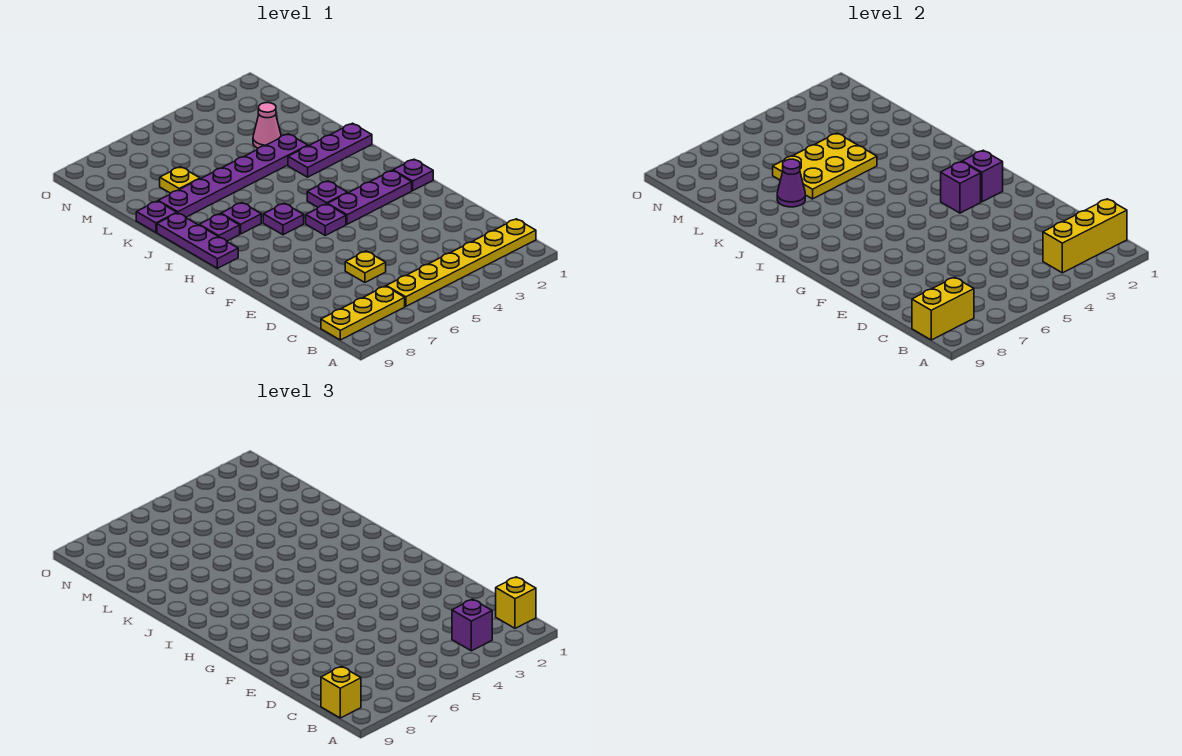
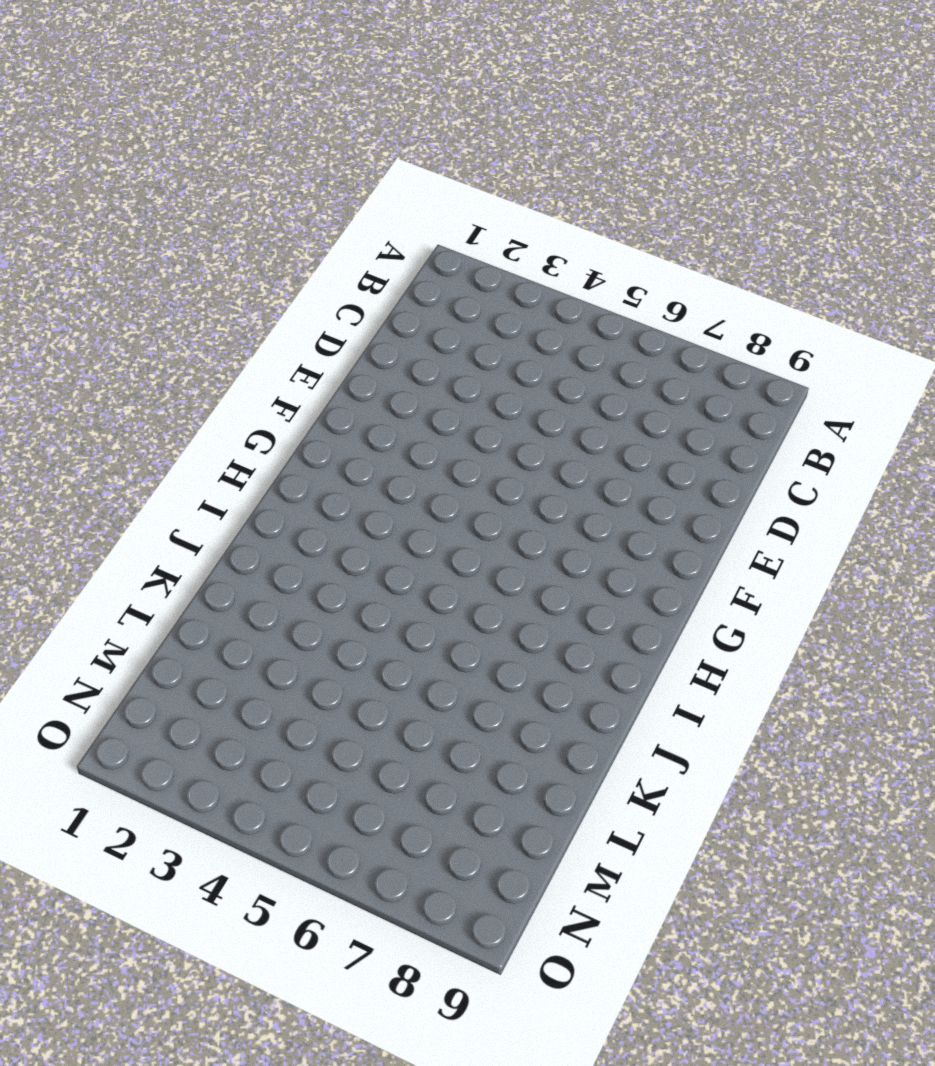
none -> yellow plate B1:B6 level 1
none -> yellow plate B7:B9 level 1
none -> yellow plate D6 level 1

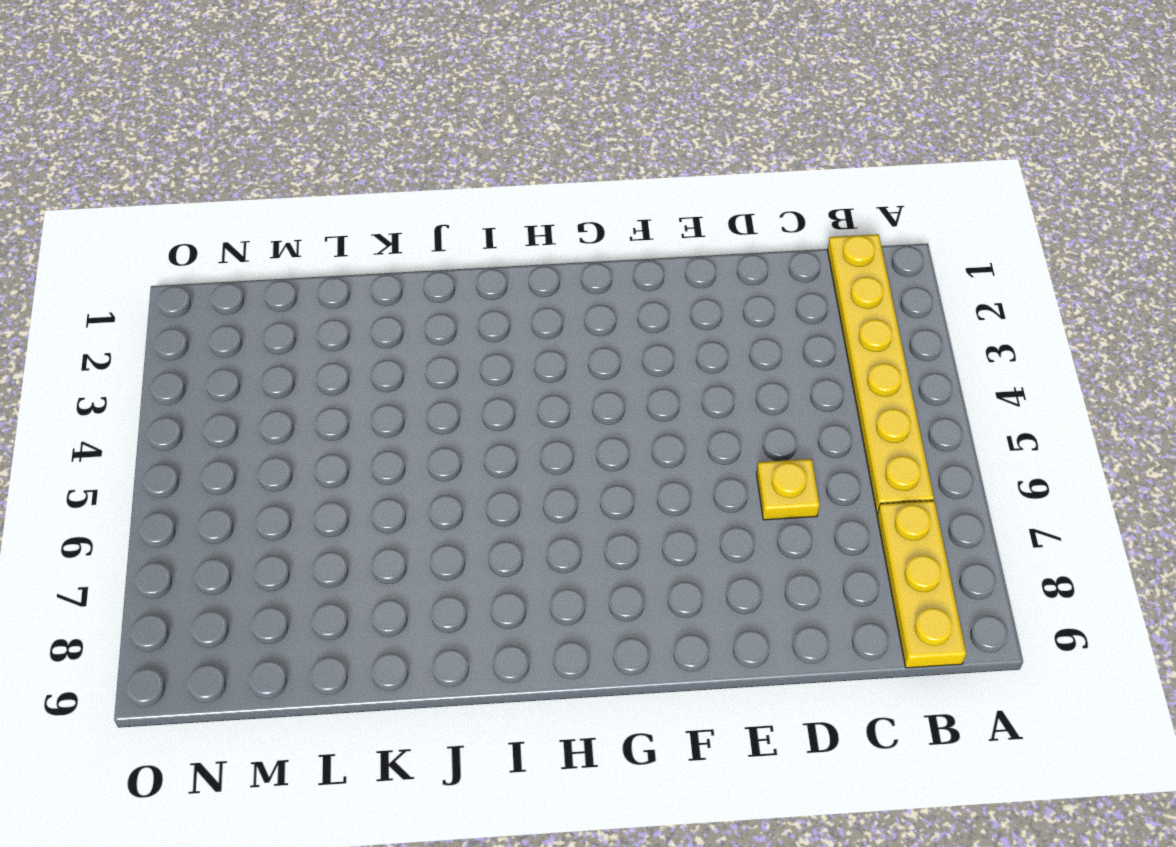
none -> purple plate G1 level 1
none -> purple plate G2:G4 level 1
none -> purple plate G5 level 1

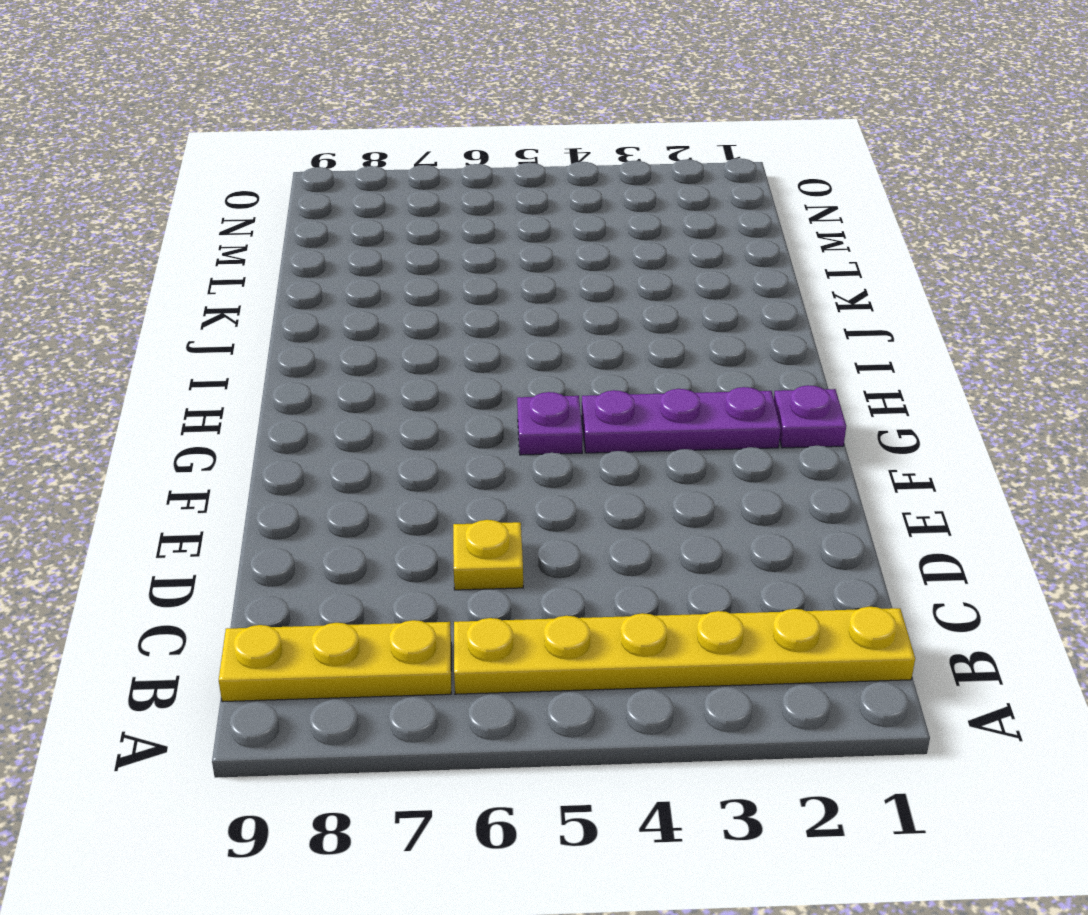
none -> purple plate H4 level 1
none -> purple plate H6 level 1
none -> purple plate H9:J9 level 1

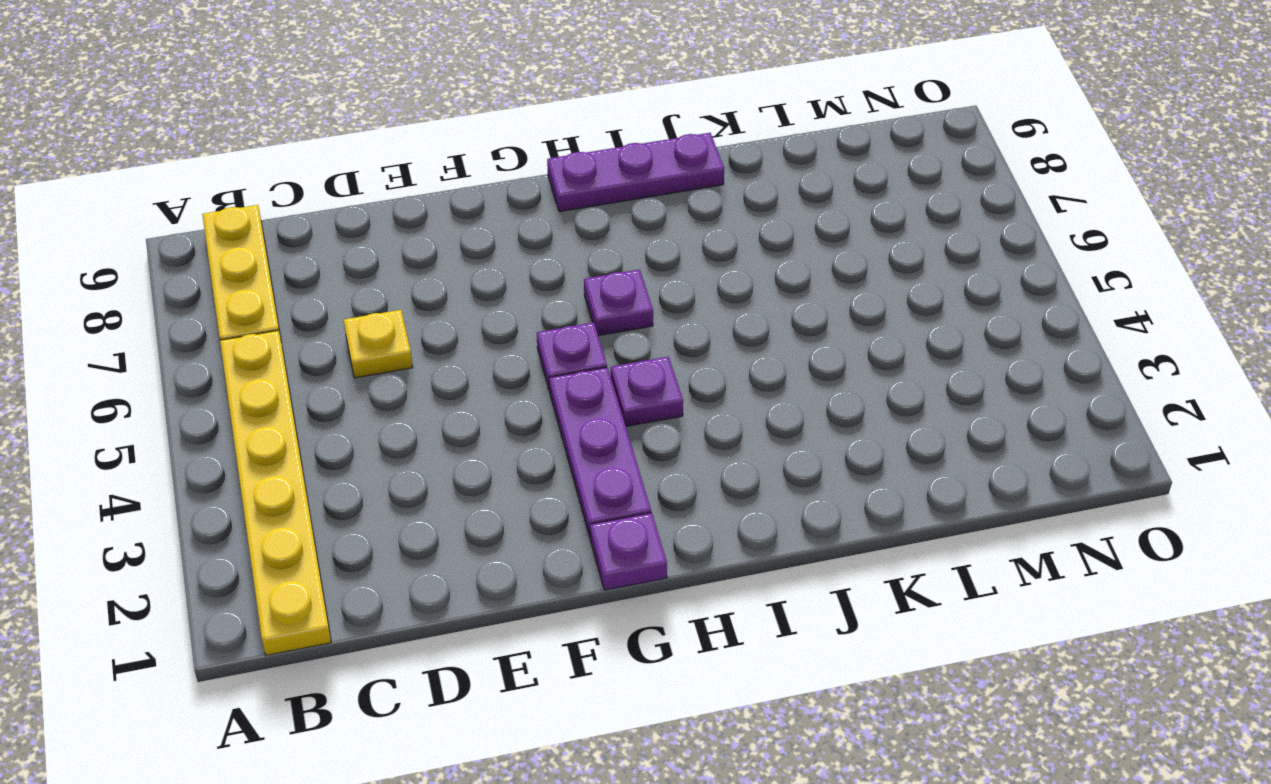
none -> purple plate I7 level 1
none -> purple plate I8 level 1
none -> purple plate J1:J3 level 1

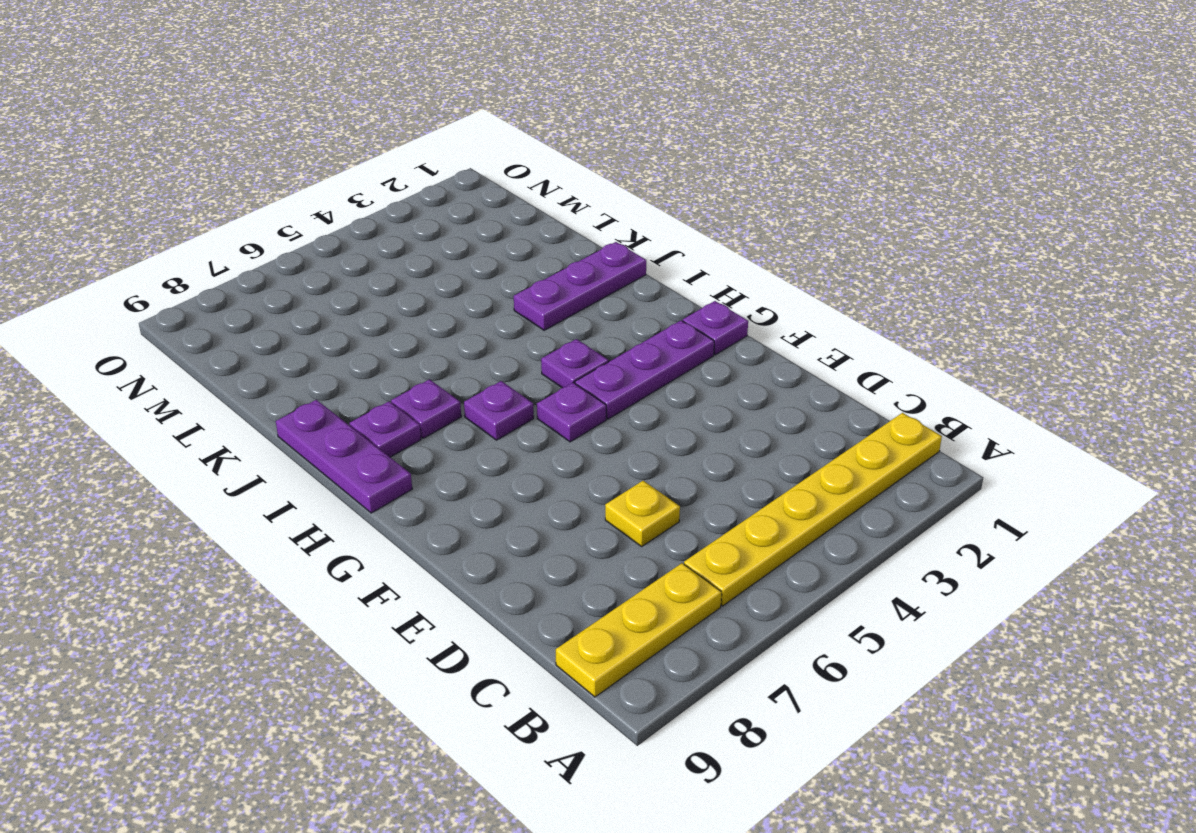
none -> purple plate K3:K8 level 1
none -> purple plate K9 level 1
none -> pink cone L3 level 1

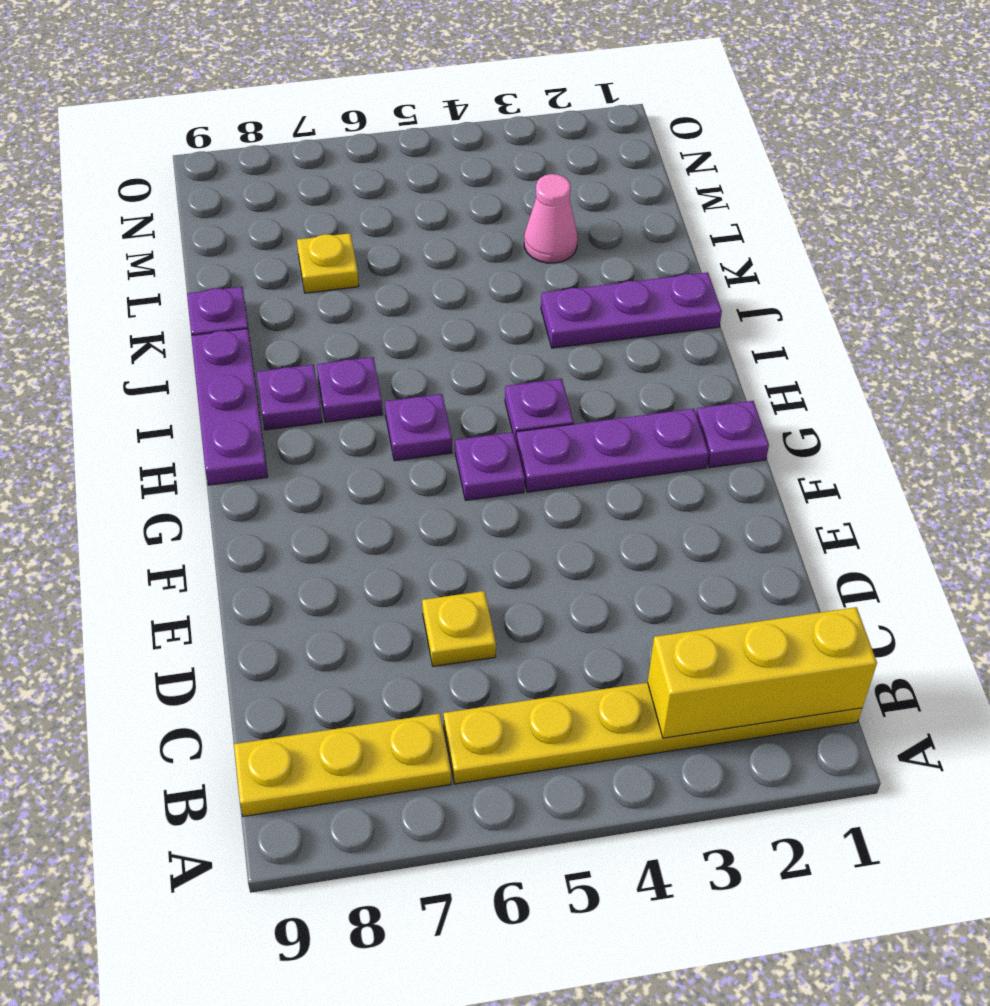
none -> purple plate K3:K8 level 1
none -> yellow brick B8:B9 level 2
none -> purple brick G2 level 2

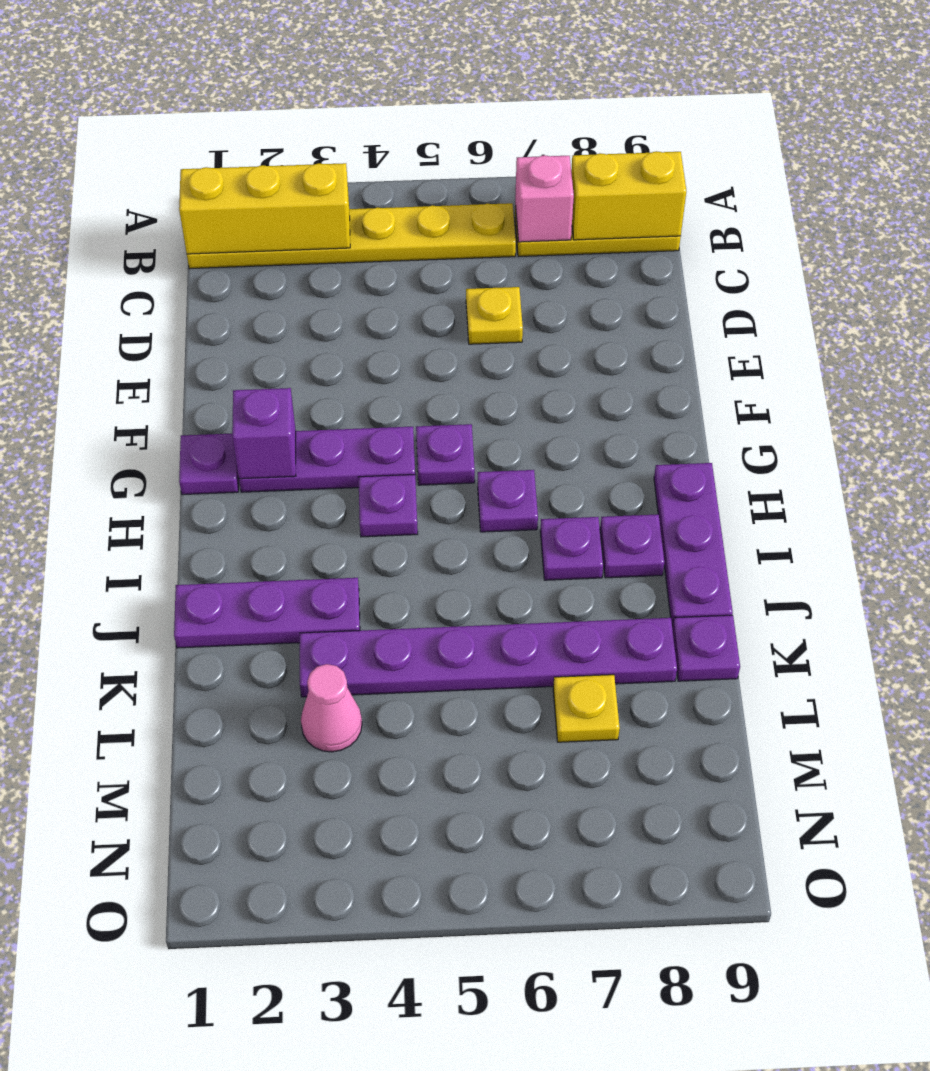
pink brick B7 level 2 -> none
none -> purple brick G3 level 2
none -> yellow plate K4:L6 level 2
none -> purple cone K7 level 2

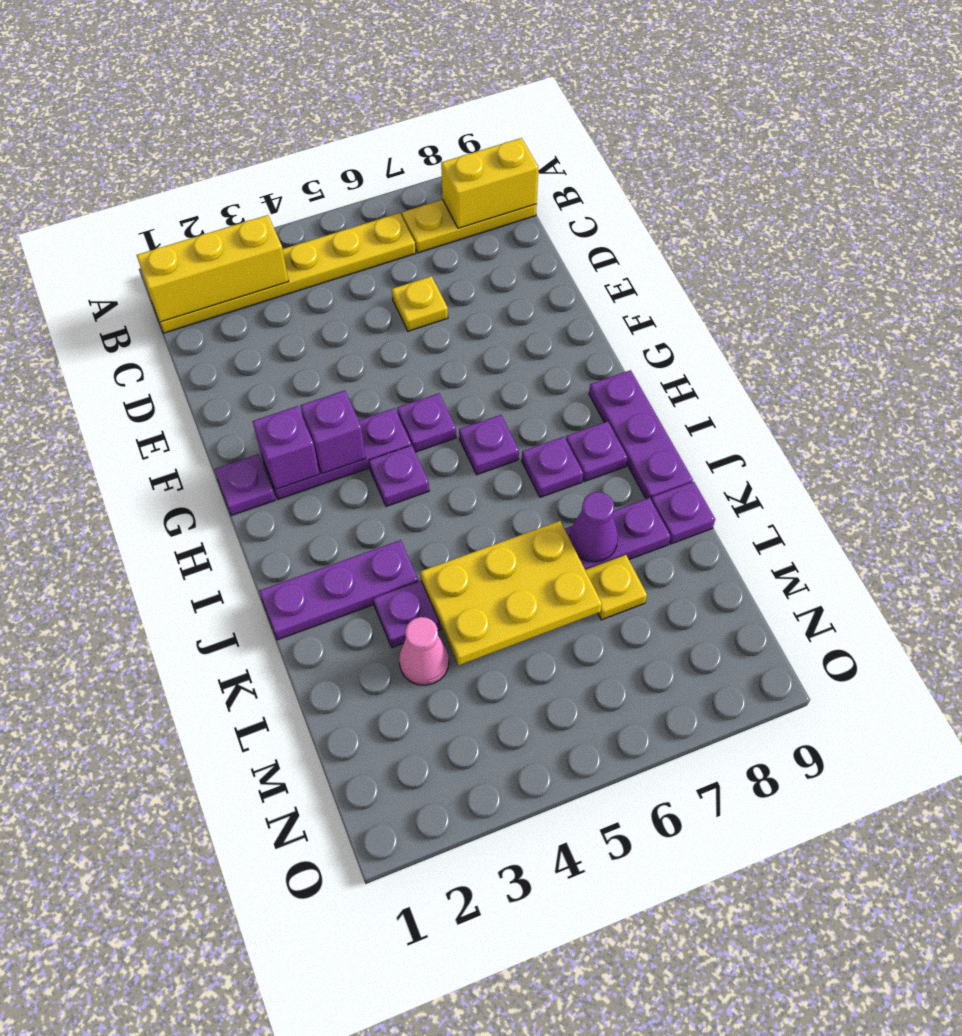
none -> yellow brick B1 level 3
none -> purple brick B3 level 3
none -> yellow brick B9 level 3

